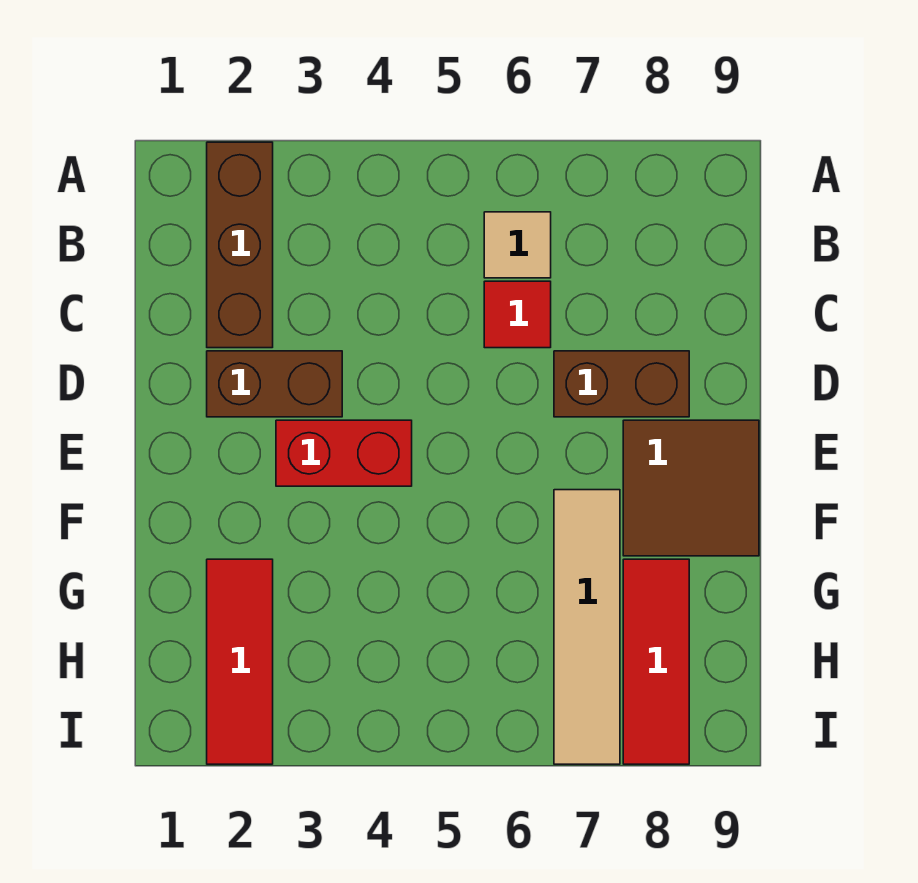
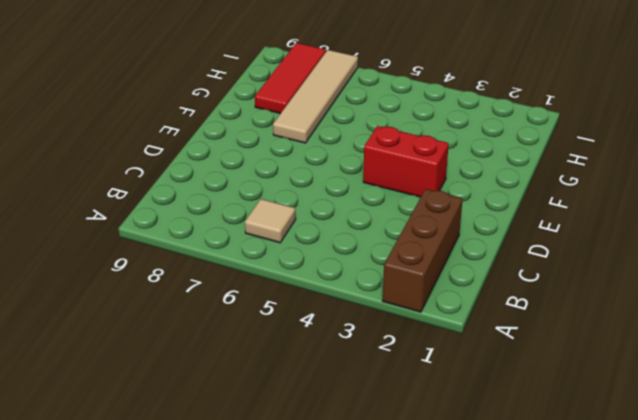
none -> red tile C6 level 1
none -> brown brick D2:D3 level 1

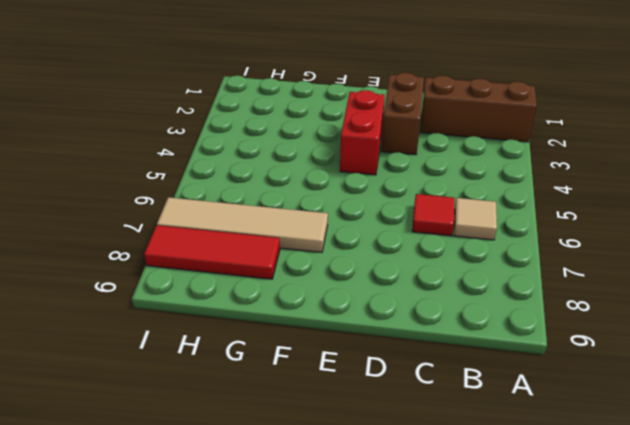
none -> brown brick D7:D8 level 1
none -> brown tile E8:F9 level 1

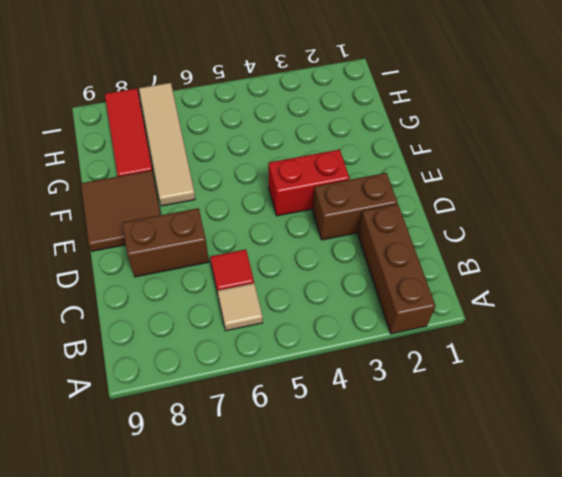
none -> red tile G2:I2 level 1

